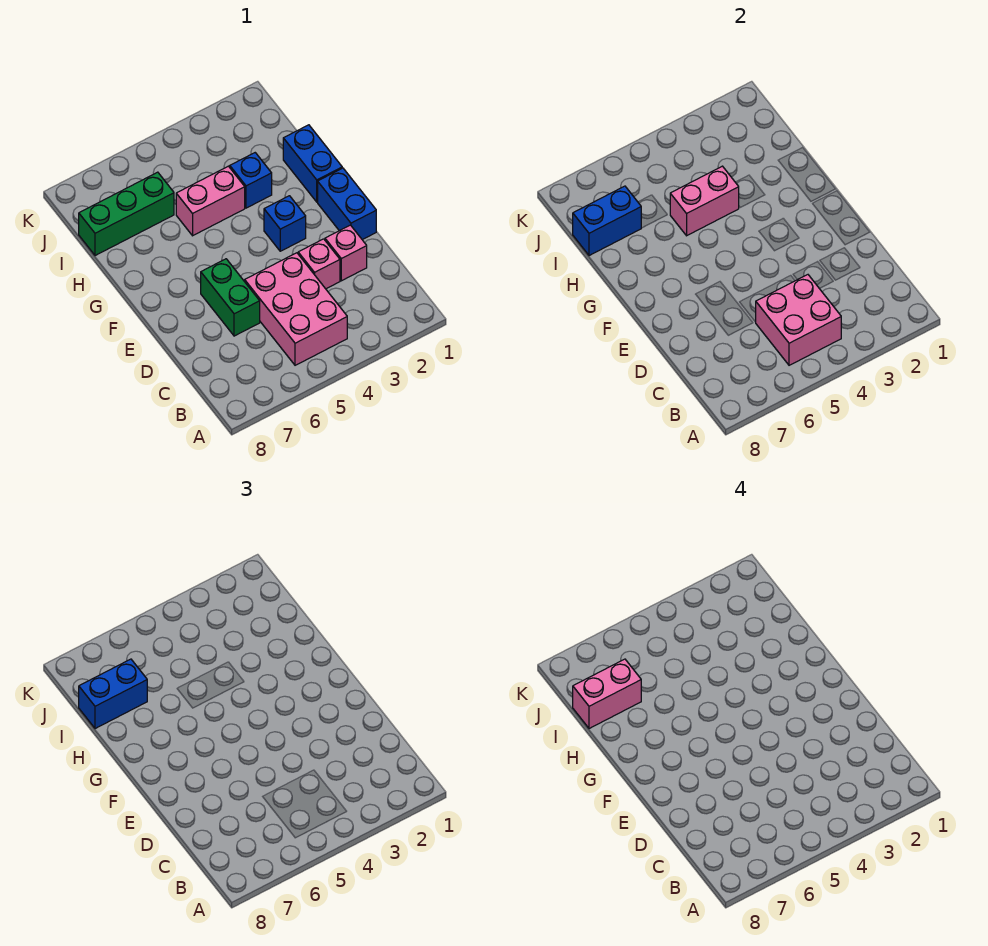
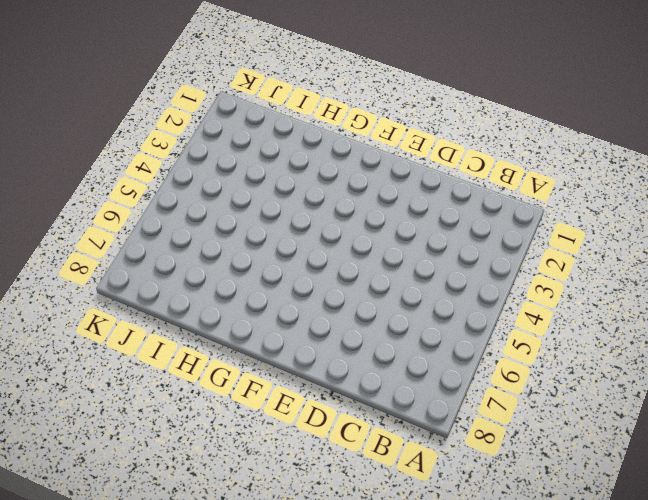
none -> pink brick B4:D5 level 1
none -> pink brick D2 level 1
none -> pink brick D3 level 1

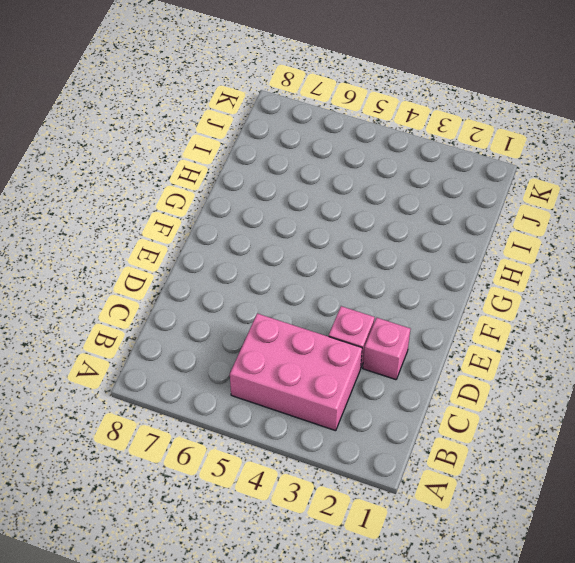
pink brick B3:C5 level 1 -> pink brick B4:D5 level 1
none -> green brick D6:E6 level 1
none -> blue brick E1:F1 level 1
none -> blue brick F3 level 1

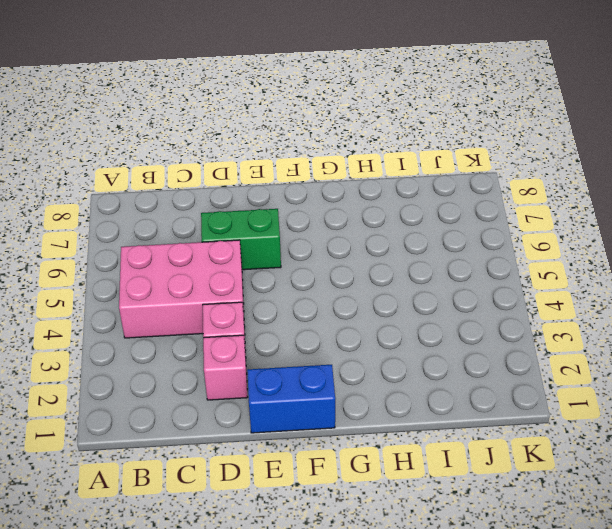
none -> blue brick F3 level 1
none -> blue brick G1:H1 level 1
none -> blue brick H3 level 1

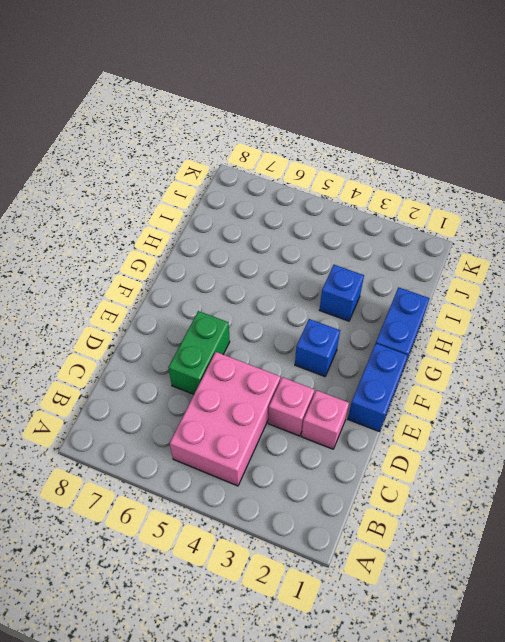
none -> pink brick H4:H5 level 1
none -> green brick I6:I8 level 1
none -> pink brick B4:C5 level 2

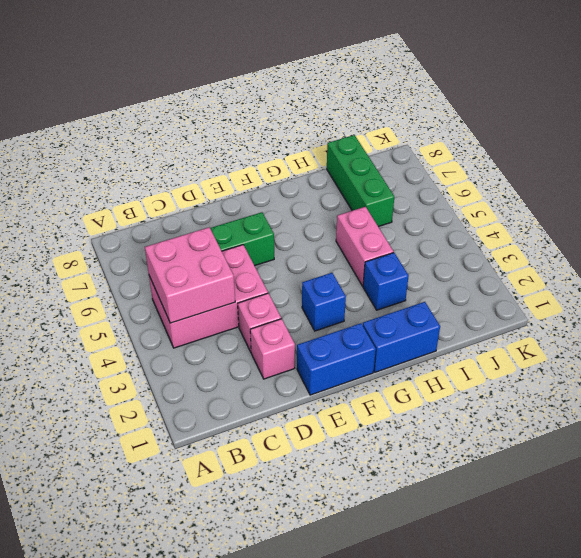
none -> pink brick H4:H5 level 2
none -> blue brick I7:I8 level 2
none -> blue brick I7:I8 level 3

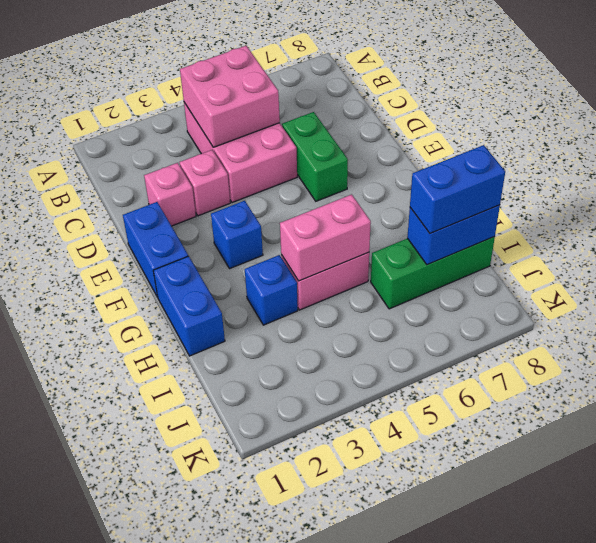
none -> pink brick I7:I8 level 4

